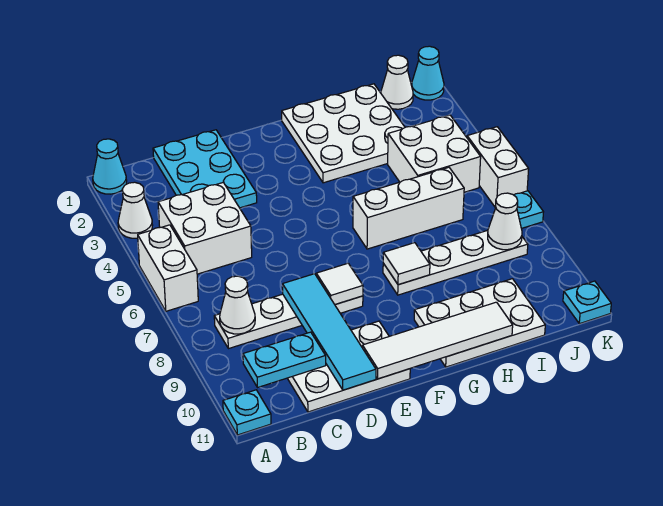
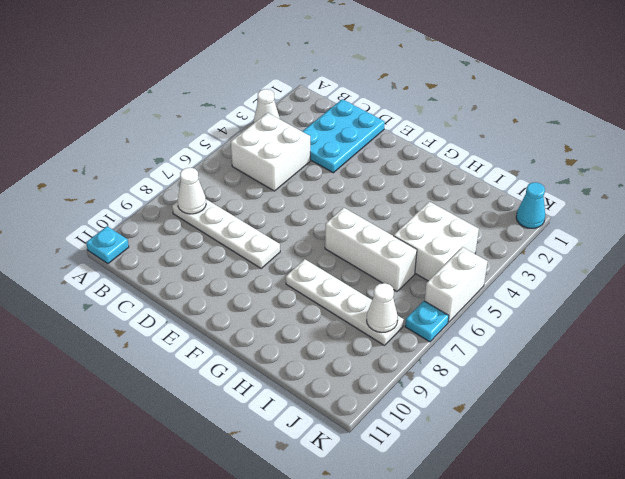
none -> cyan cone A1 level 1
none -> white brick A5:A6 level 1
none -> white plate C10:E11 level 1

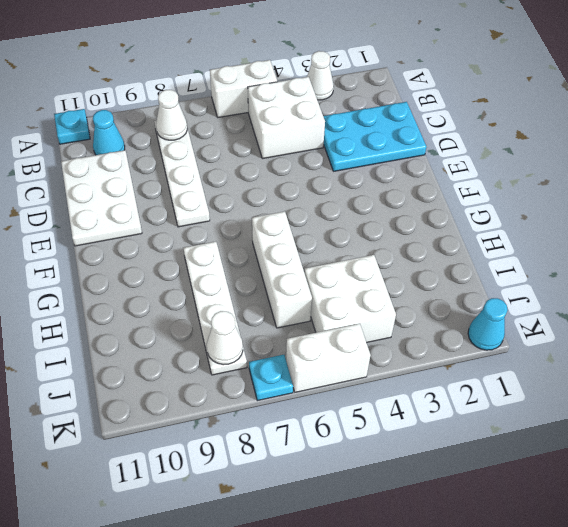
cyan cone B10 level 1 -> cyan cone A1 level 1
none -> white plate G1:I3 level 1
none -> white plate G10:I11 level 1
none -> white cone J1 level 1

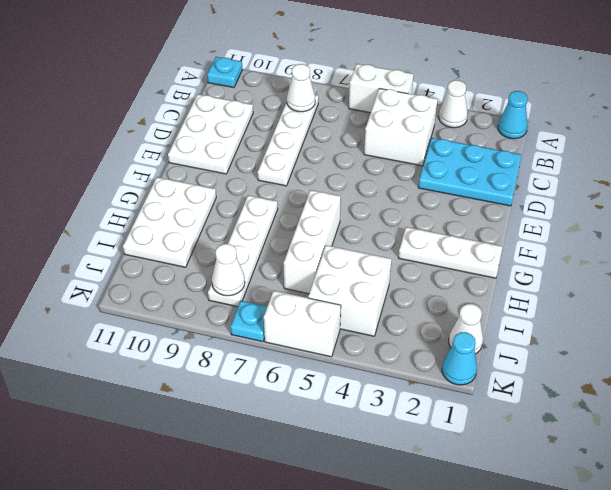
white plate G1:G3 level 1 -> white plate G1:I3 level 1
none -> cyan plate K11 level 1
none -> cyan plate B10:C10 level 2
none -> cyan tile D8:D11 level 2

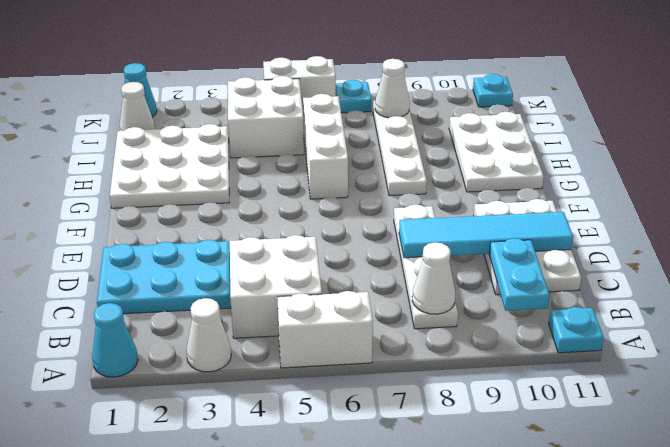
none -> white tile E8 level 2
none -> white tile E11:H11 level 2
none -> white tile G8 level 2

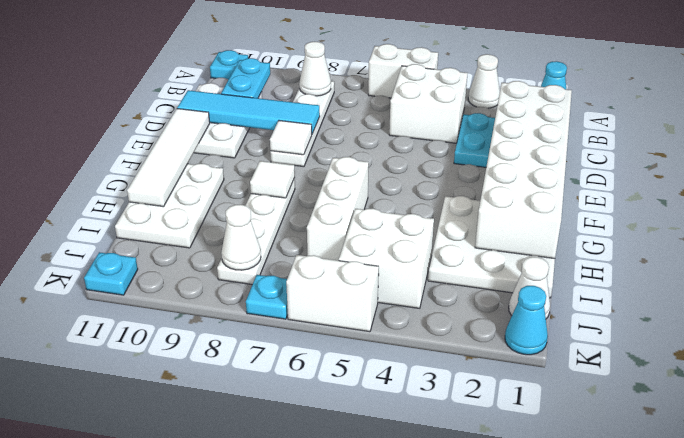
white brick C1:H2 level 2 -> none

